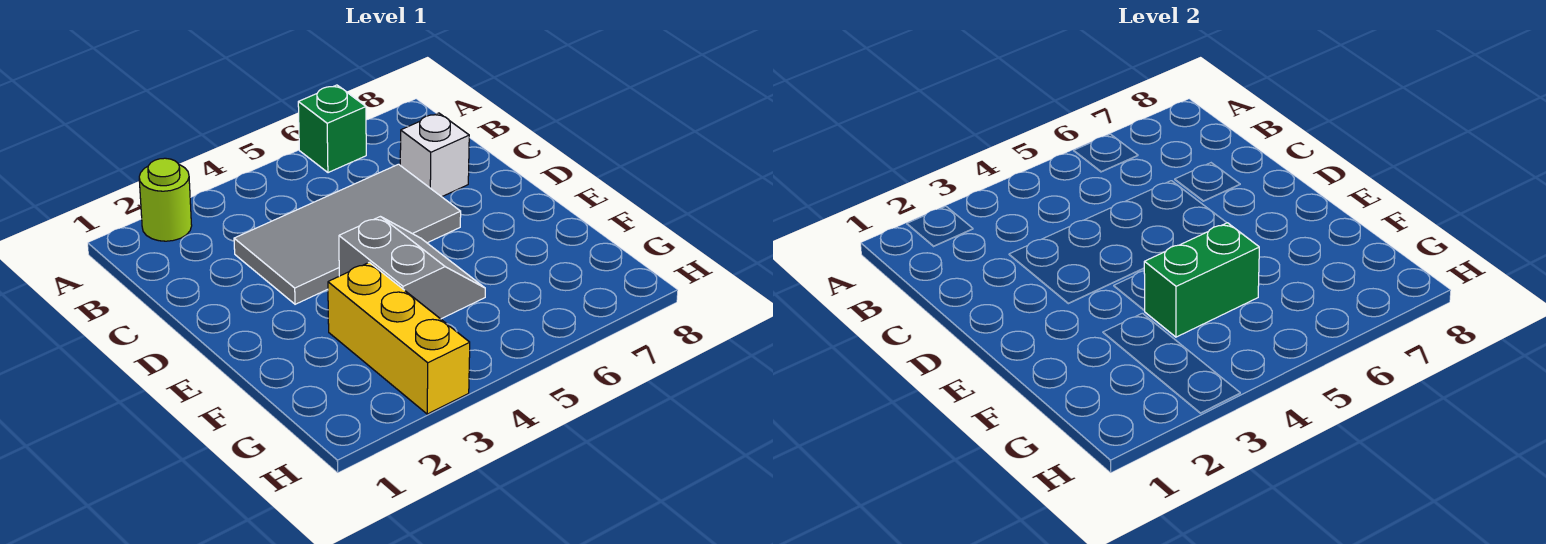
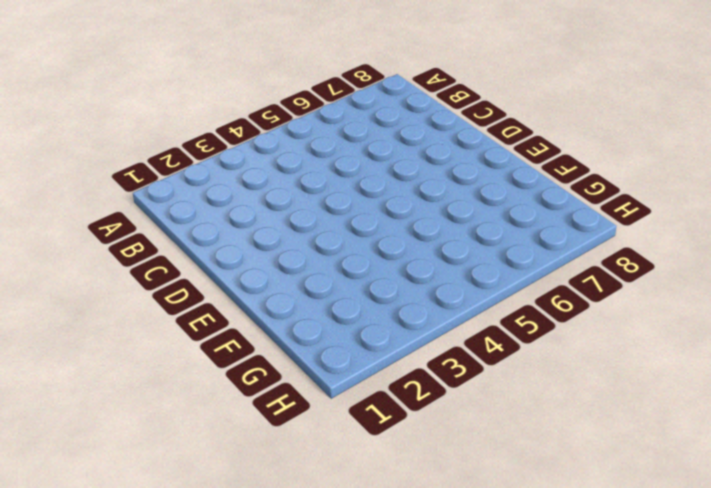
none -> lime round brick A2 level 1
none -> green brick A6 level 1

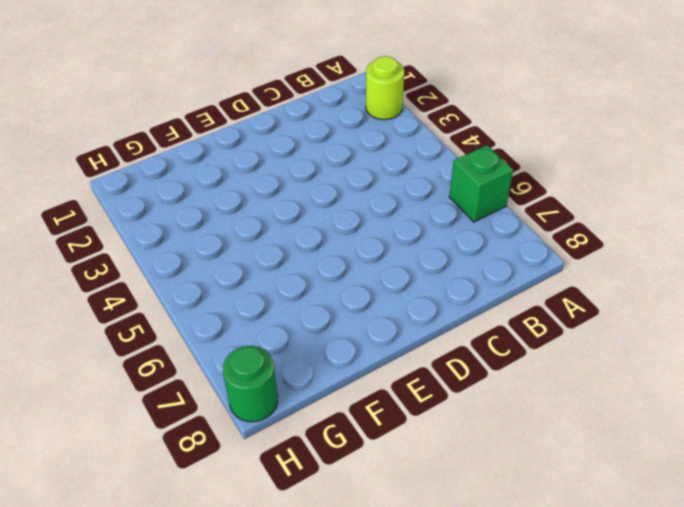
green round brick H8 level 1 -> none
none -> grey tile C3:D6 level 1
none -> white brick C7 level 1

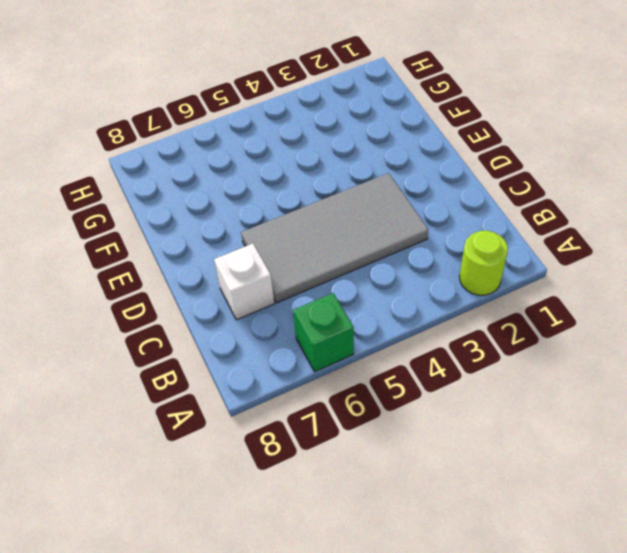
none -> grey slope E4:F5 level 1 top 4
none -> yellow brick F3:H3 level 1

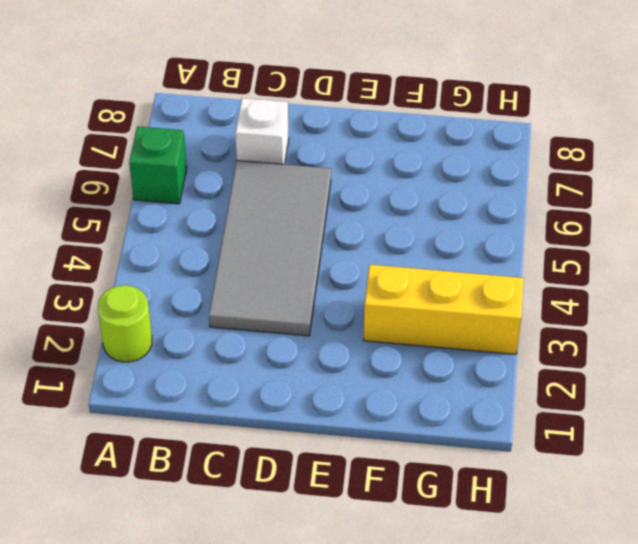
none -> grey slope E4:F5 level 1 top 4
none -> green brick F4:F5 level 2

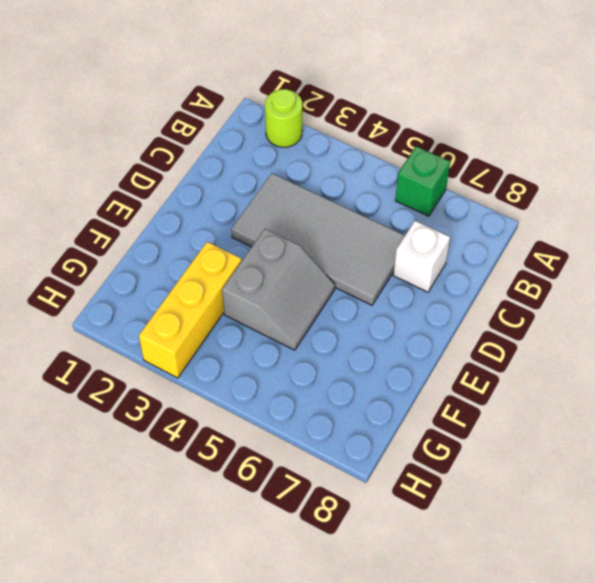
none -> green brick F4:F5 level 2

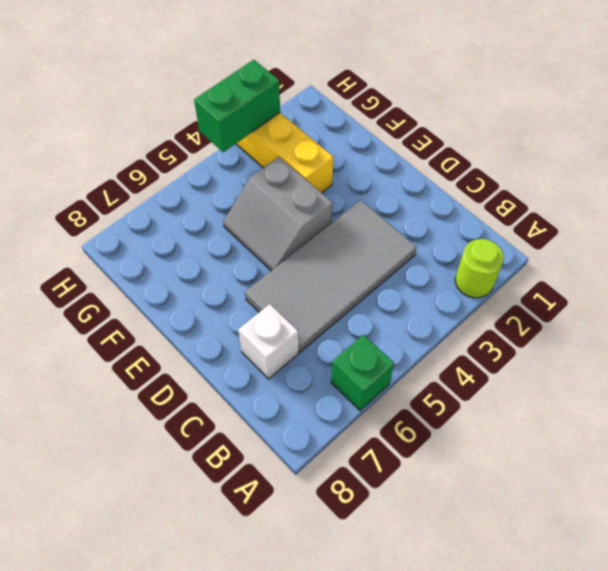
green brick H3:H4 level 2 -> green brick F4:F5 level 2

